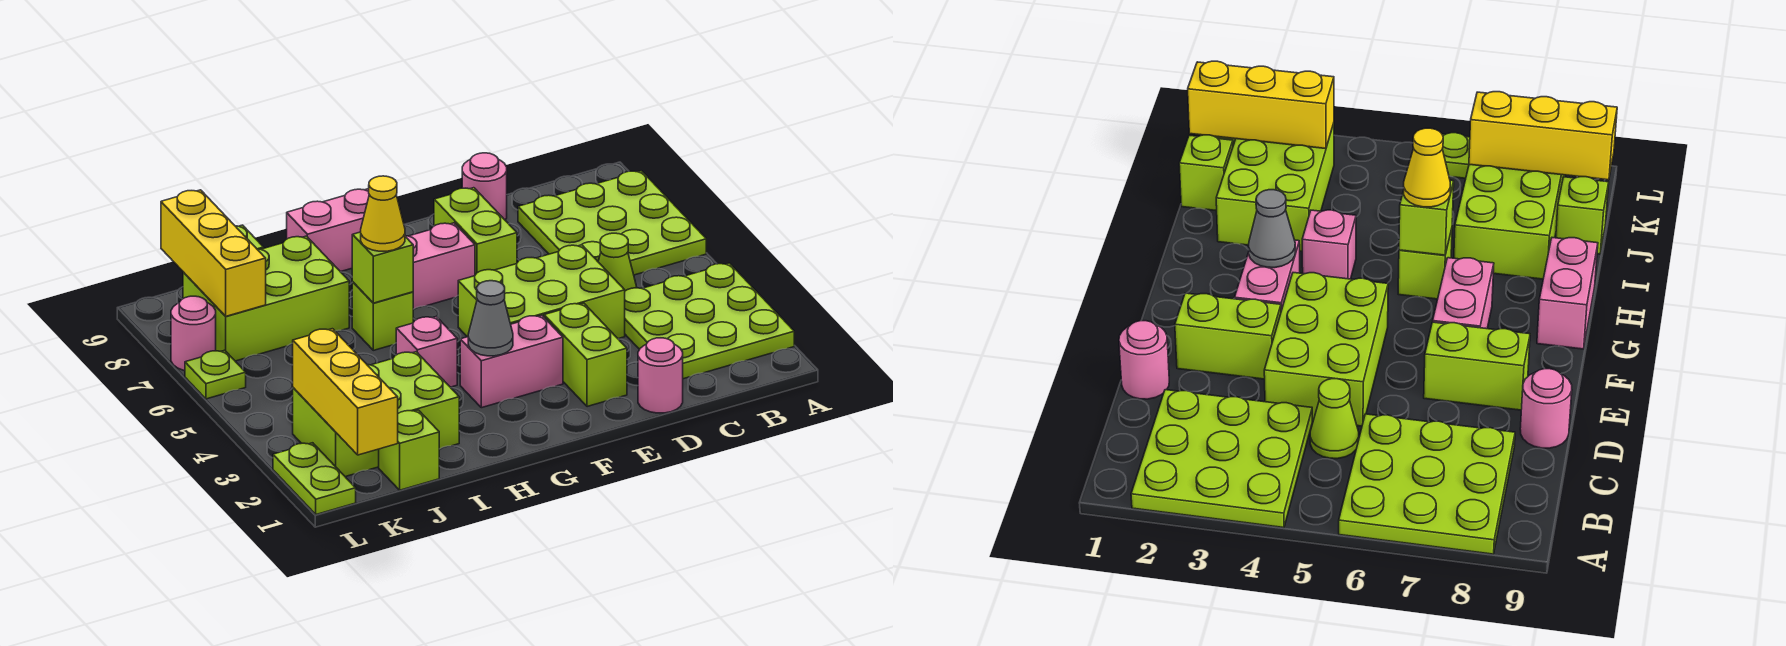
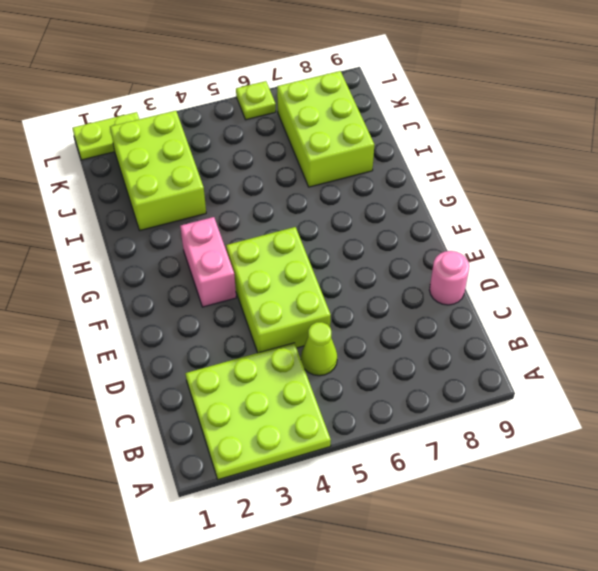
none -> lime plate A6:C8 level 1
none -> pink round brick D1 level 1
none -> lime brick E2:E3 level 1

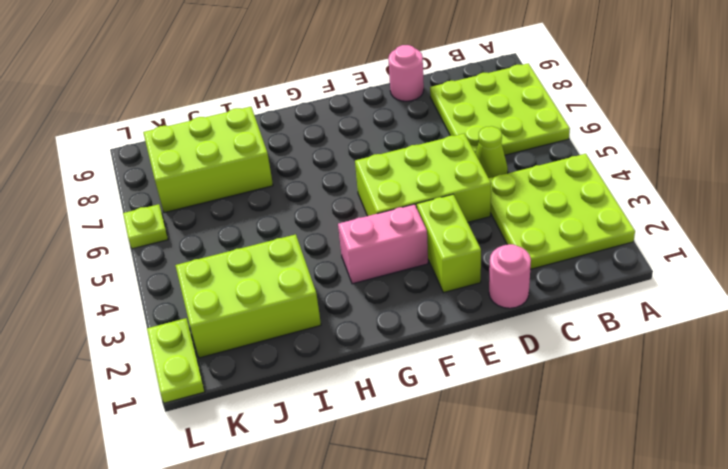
none -> lime brick E7:E8 level 1
none -> pink brick F7:G7 level 1
none -> pink brick G9:H9 level 1

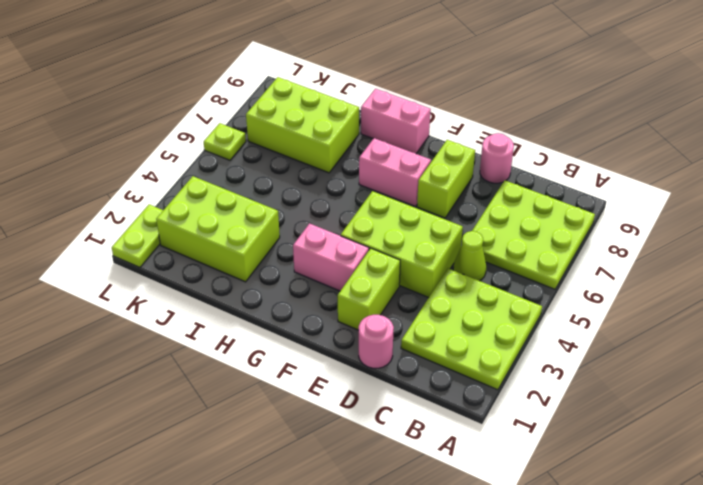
none -> pink brick H4 level 1
none -> lime brick H6 level 1
none -> lime brick J1 level 1

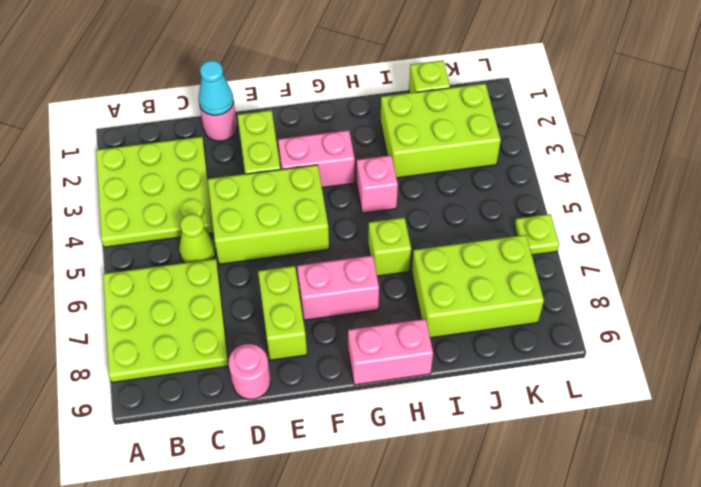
cyan cone D1 level 2 -> none
none -> lime brick J9 level 1
none -> lime plate L1:L2 level 1
none -> pink round brick L7 level 1

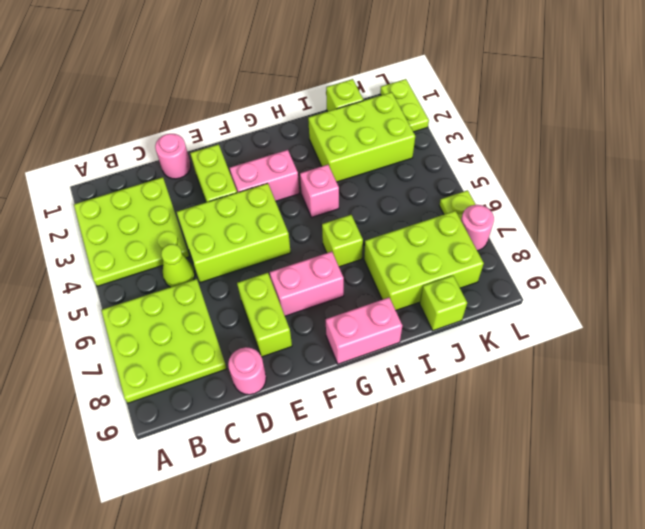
none -> grey cone G3 level 2
none -> lime brick H6 level 2
none -> yellow brick K1:K3 level 2

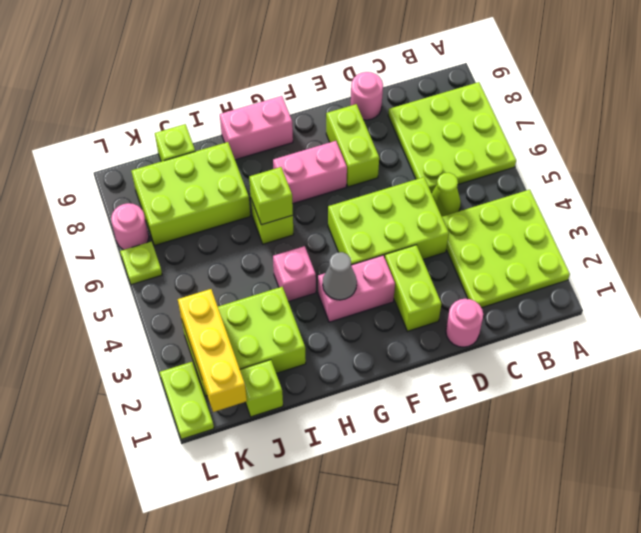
none -> yellow brick K7:K9 level 2
none -> yellow cone H6 level 3

